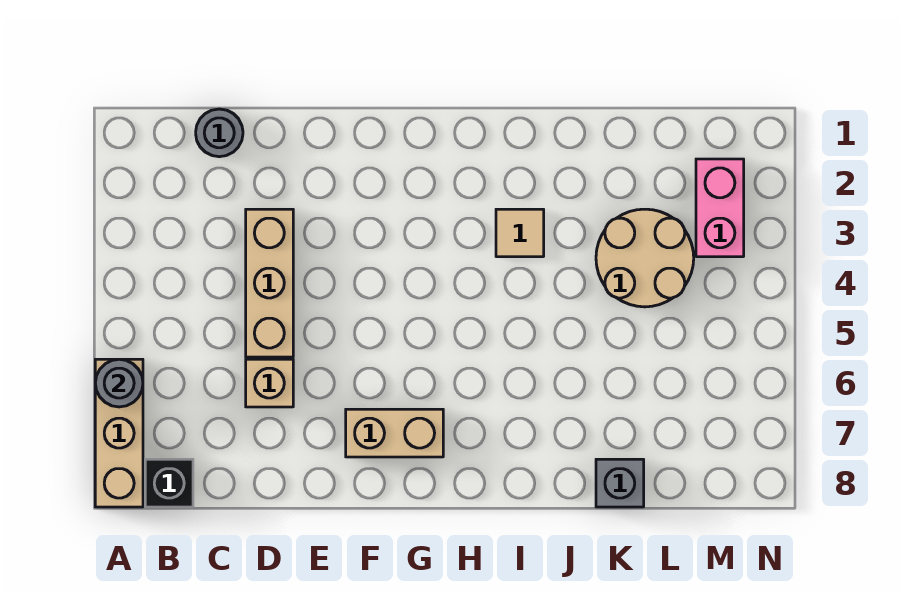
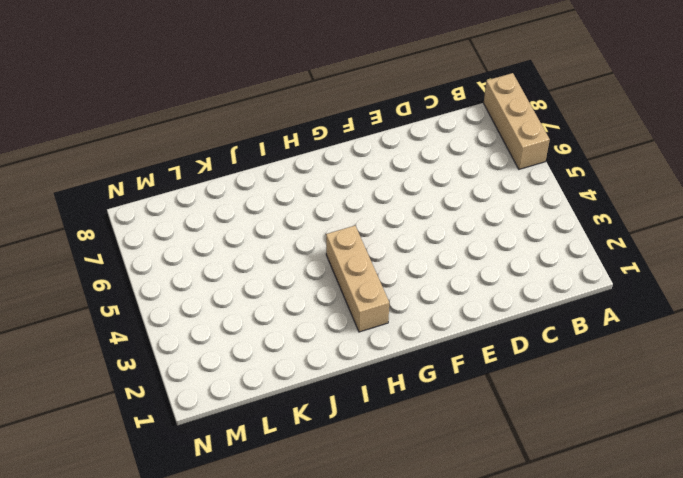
tan brick H2:H4 level 1 -> tan brick D3:D5 level 1
none -> black brick B8 level 1
none -> grey round brick C1 level 1

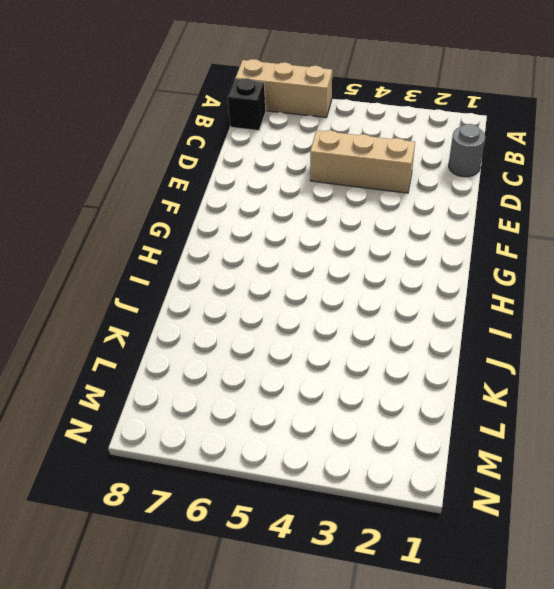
none -> tan brick D6 level 1
none -> tan brick F7:G7 level 1

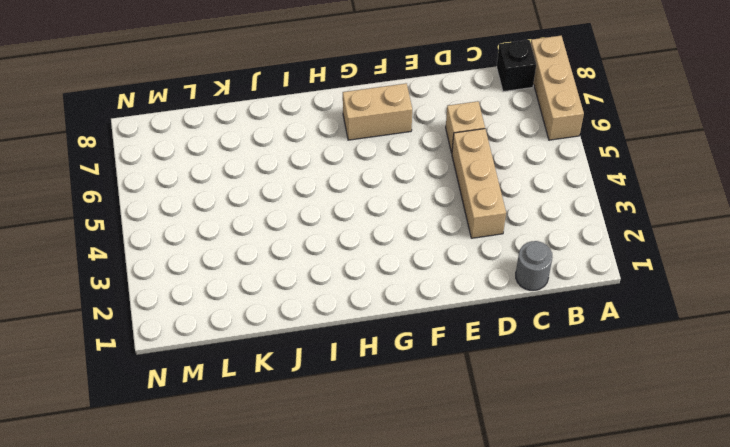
none -> tan tile I3 level 1
none -> tan round brick K3:L4 level 1

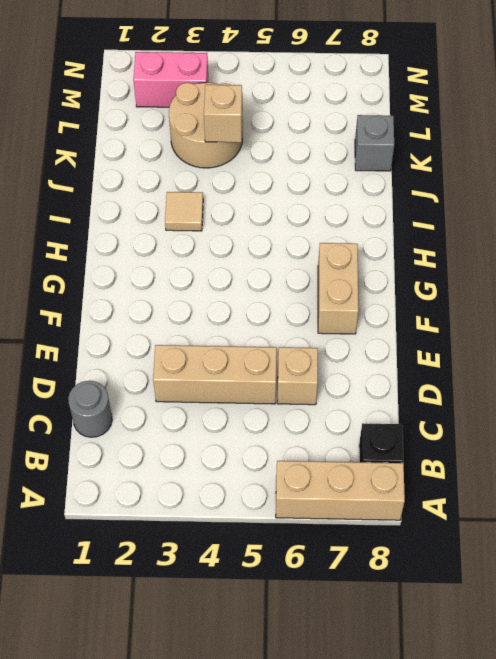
tan brick K4 level 2 -> none
none -> grey round brick A6 level 2

